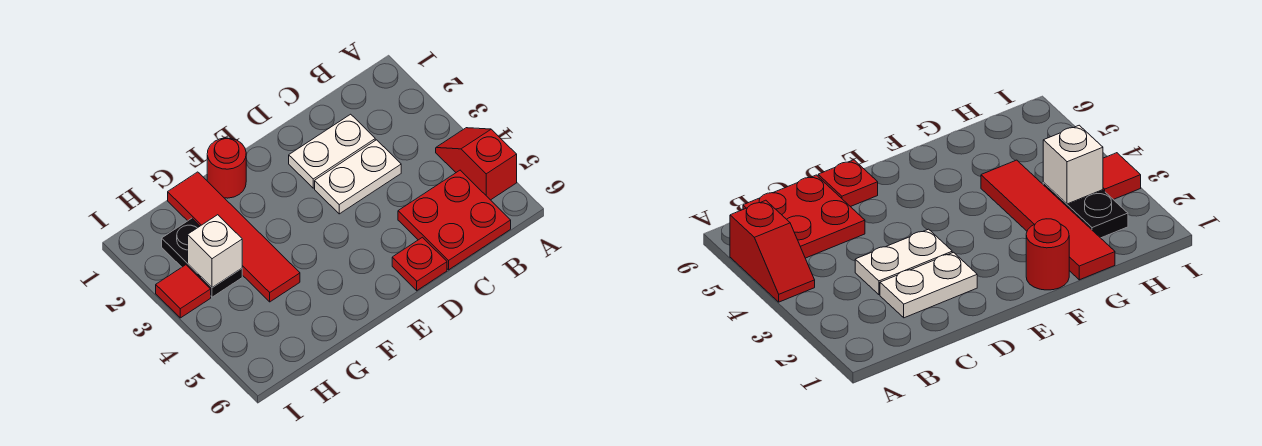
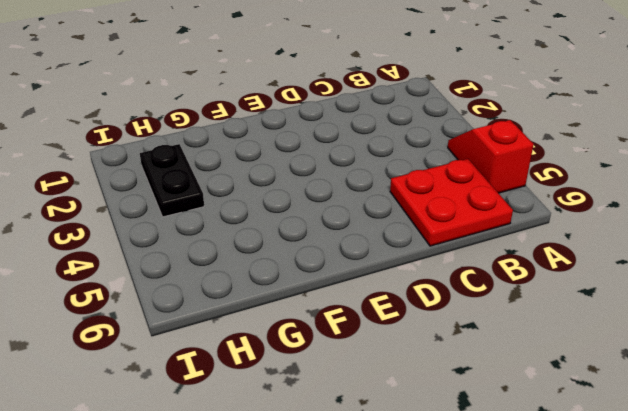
none -> white plate C2:D2 level 1
none -> white plate C3:D3 level 1

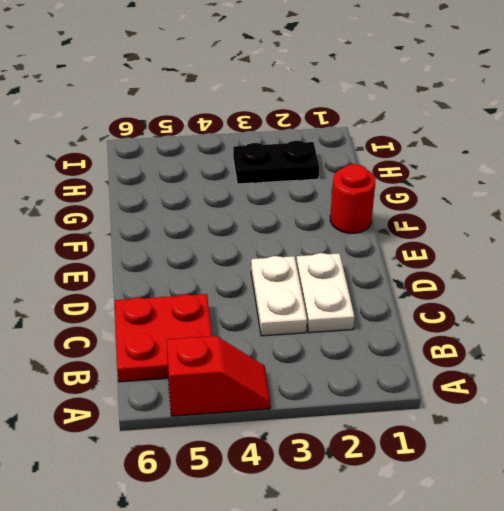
none -> red plate D6 level 1
none -> red tile G1:G4 level 1

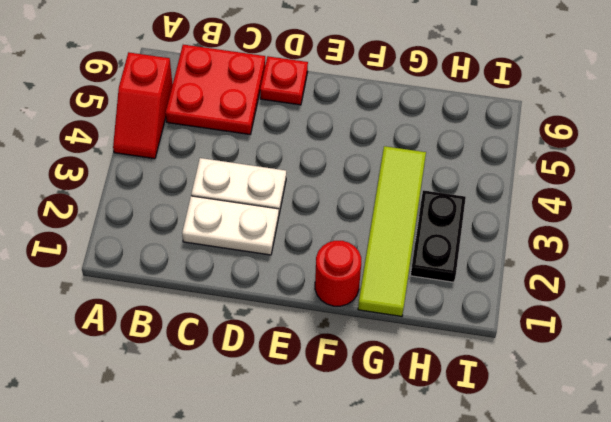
lime tile G1:G4 level 1 -> red tile G1:G4 level 1
none -> red tile I3 level 1
none -> white brick H3 level 2

